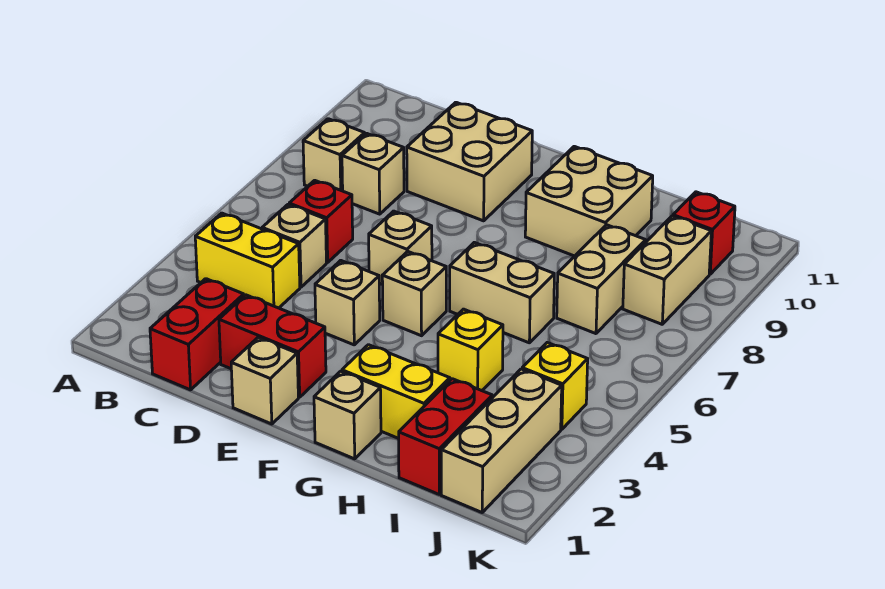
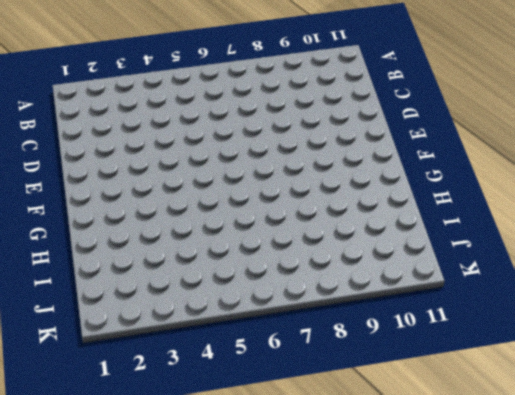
none -> yellow brick B4:C4 level 1
none -> tan brick B8 level 1
none -> red brick C1:C2 level 1

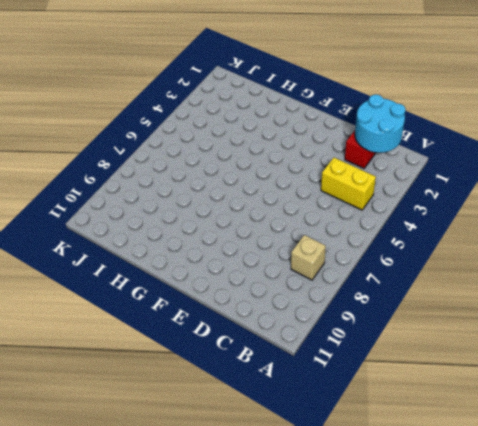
cyan round brick B1:C2 level 2 -> none
none -> tan brick C5 level 1
none -> red brick C6 level 1
none -> tan brick C8 level 1

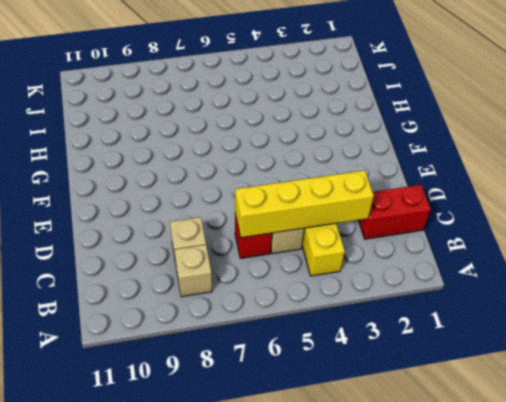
yellow brick C3:C6 level 2 -> none
none -> red brick D2:E2 level 1
none -> tan brick D9:E10 level 1
none -> tan brick E1 level 1

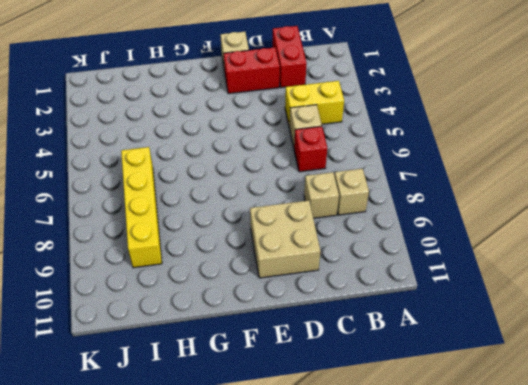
yellow brick I6:I9 level 1 -> tan brick I7:I8 level 1
none -> tan brick E4 level 1
none -> tan brick E6 level 1
none -> tan brick F5 level 1

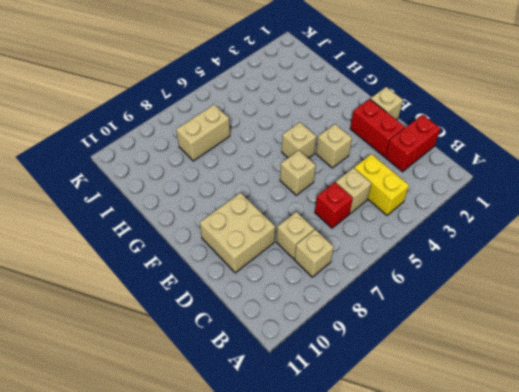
none -> tan brick G1 level 1
none -> yellow brick G2:H2 level 1
none -> tan brick G6:H6 level 1

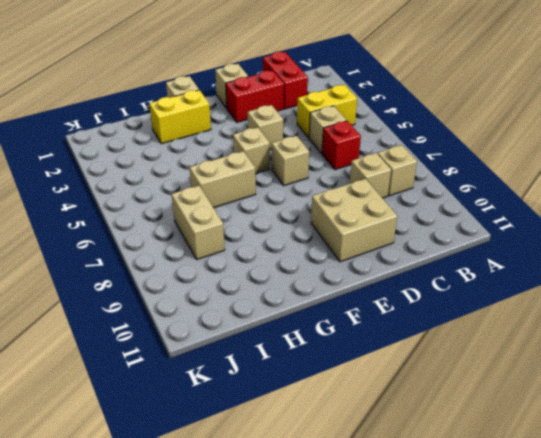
none -> tan brick G9:H10 level 1
none -> yellow brick H4 level 1
none -> red brick I1:I2 level 1

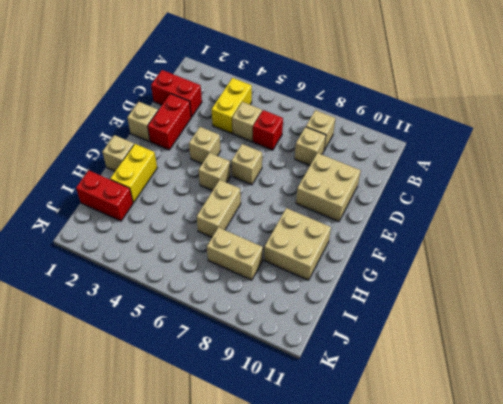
none -> yellow brick H4 level 1
none -> tan brick J1:J3 level 1
none -> yellow brick J4 level 1

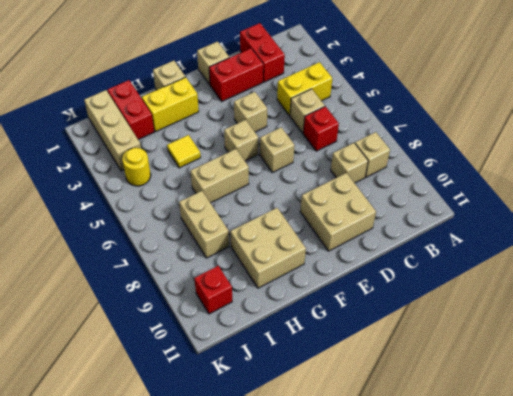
yellow tile H4 level 1 -> yellow brick H4 level 1
yellow round brick J4 level 1 -> yellow brick J4 level 1
none -> tan brick J8:J9 level 1

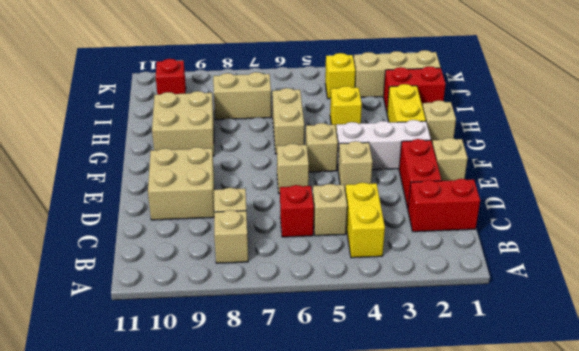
white brick F2:F4 level 1 -> none
none -> tan brick J8:J9 level 1

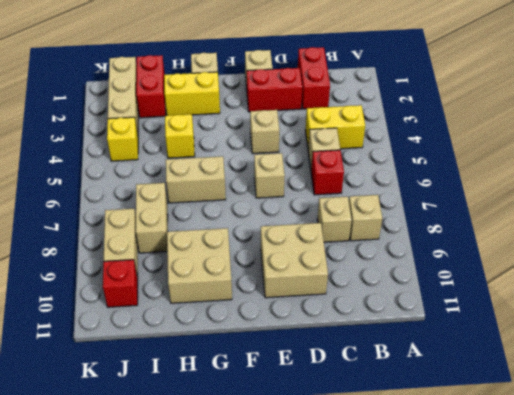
none -> tan brick F5 level 1

